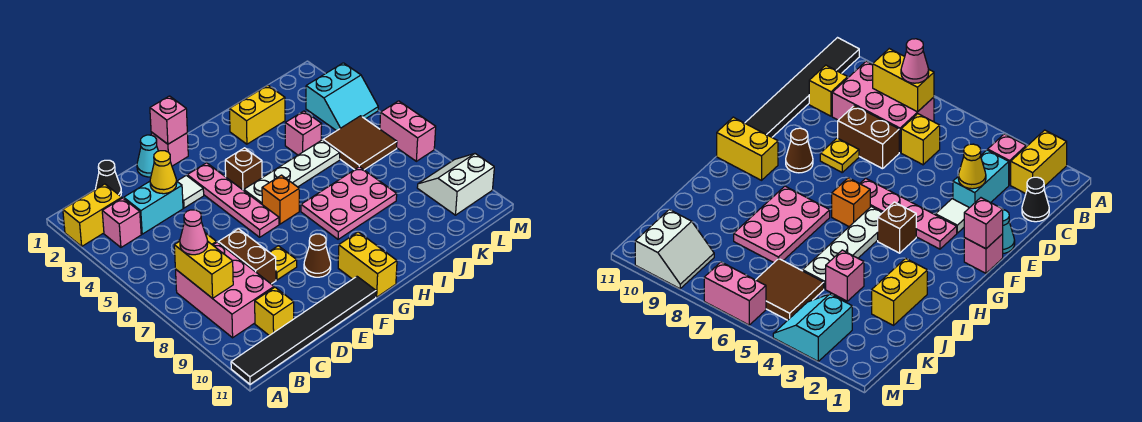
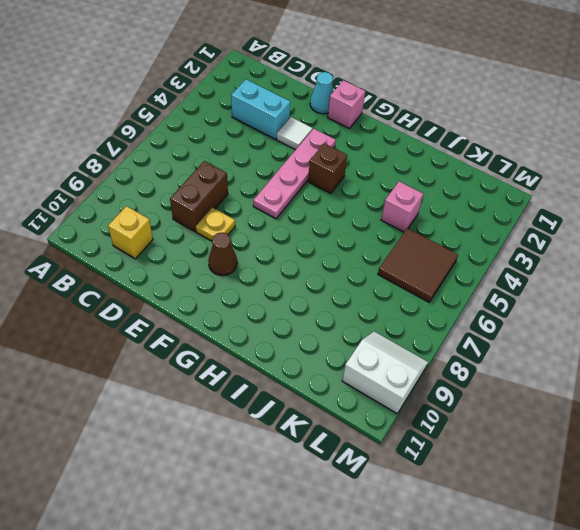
none -> yellow brick A2:B2 level 1
none -> black tile A11:F11 level 1
none -> pink brick B3 level 1
none -> pink brick B7:C9 level 1

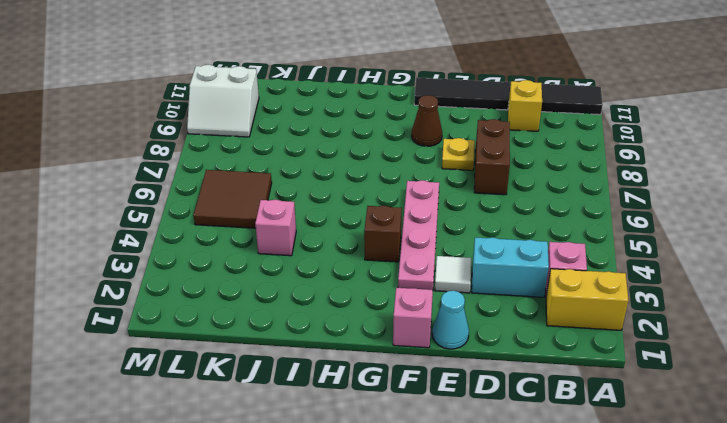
none -> pink brick B7:C9 level 1
none -> black cone C1 level 1
none -> yellow brick C6 level 1
none -> white plate G5:J5 level 1

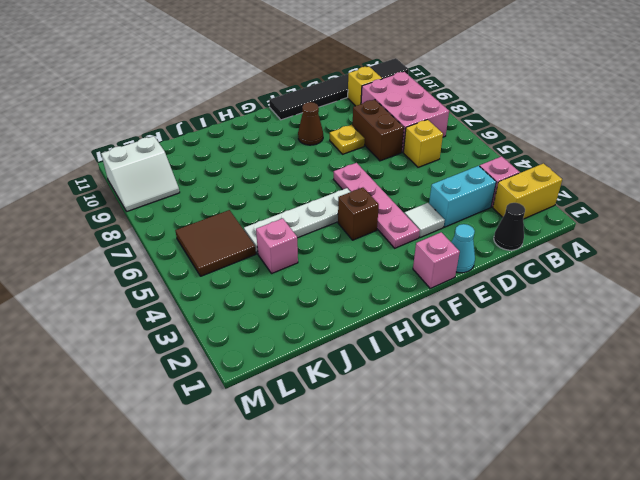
none -> orange brick G6 level 1
none -> yellow brick G10:G11 level 1
none -> pink plate H7:J8 level 1
none -> yellow brick I2:J2 level 1

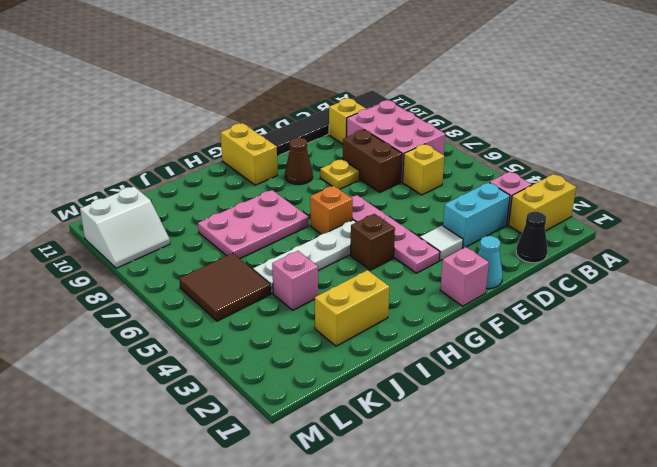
none -> cyan slope L3:M4 level 1 top 3
none -> pink brick M6:M7 level 1
none -> yellow brick B7:B8 level 2
none -> yellow cone D3 level 2

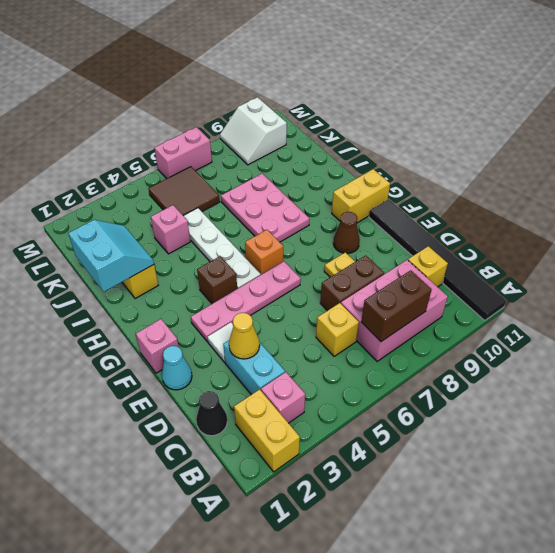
brown brick B7:B8 level 2 -> yellow brick B7:B8 level 2
cyan slope I1:J2 level 2 top 1 -> cyan slope L3:M4 level 1 top 3
none -> pink brick F1 level 2
none -> pink cone B7 level 3

